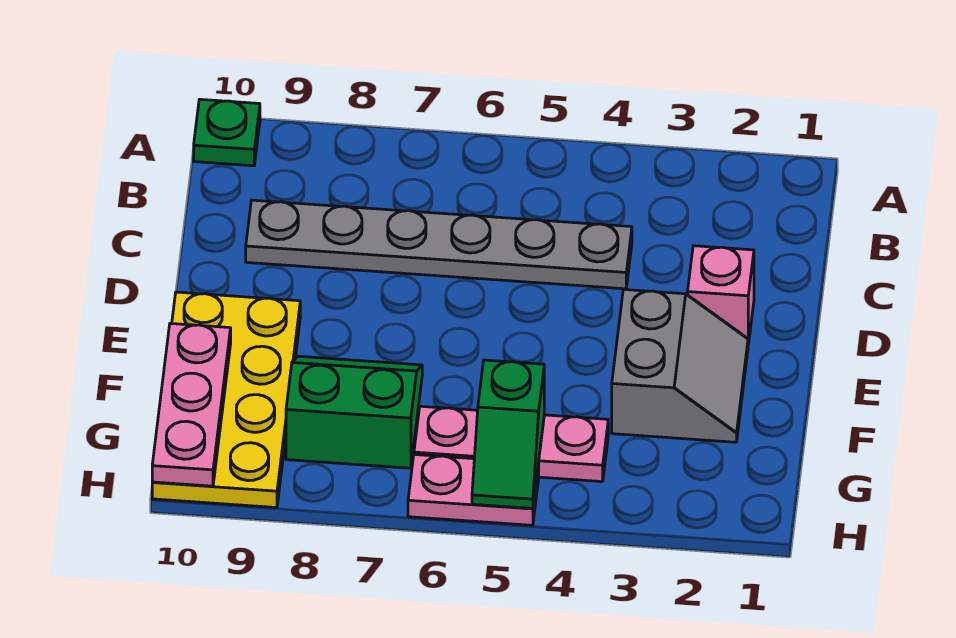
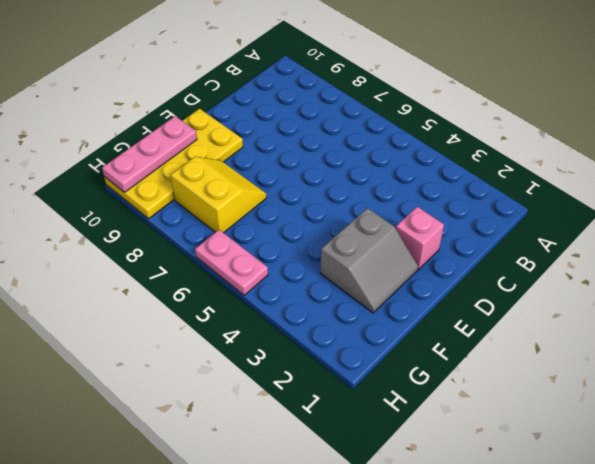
yellow slope F7:G8 level 1 top G -> green slope F7:G8 level 1 top G
none -> green plate A10 level 1
none -> grey plate C4:C9 level 1

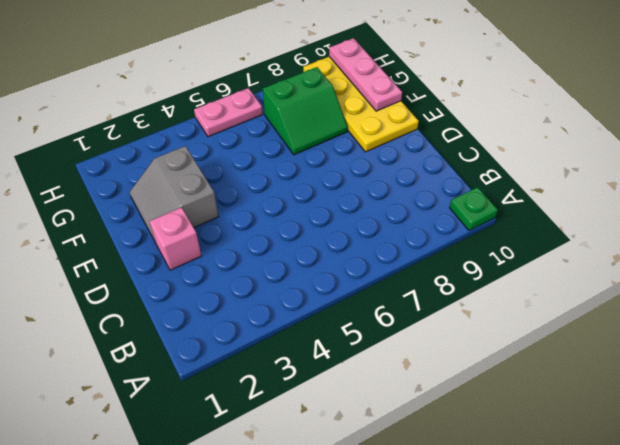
none -> grey plate C4:C9 level 1
none -> pink plate G4:G6 level 1

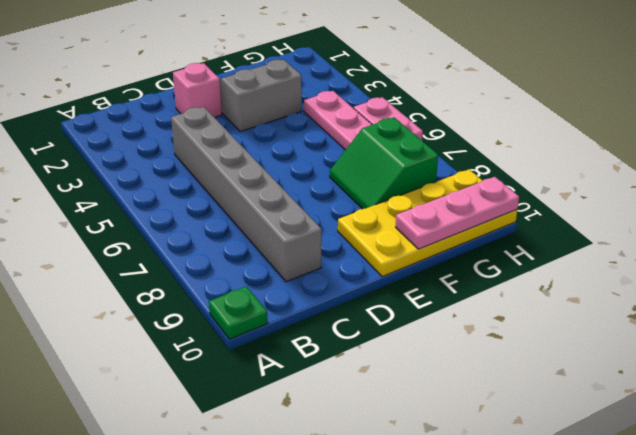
grey brick C4:C9 level 1 -> grey plate C4:C9 level 1
none -> green slope G5:H5 level 2 top G

